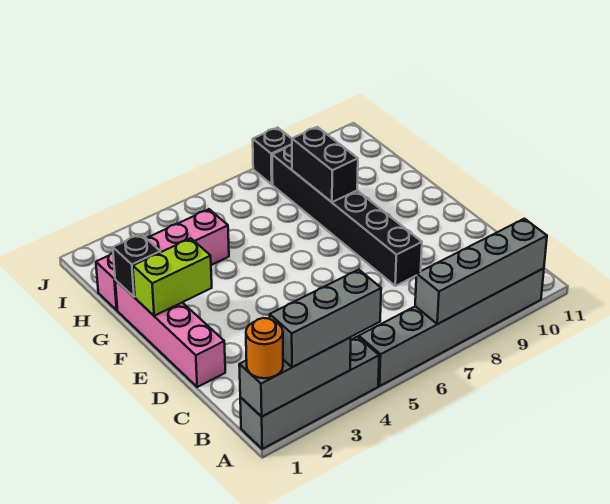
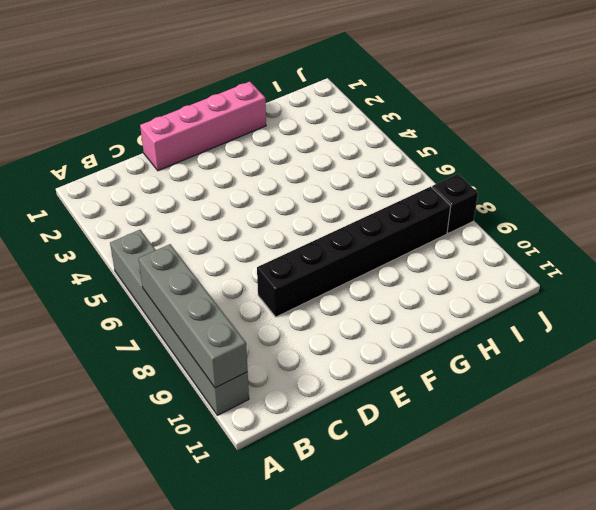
none -> grey brick A1:A4 level 1
none -> pink brick H1:H4 level 1
none -> grey brick A1:A3 level 2

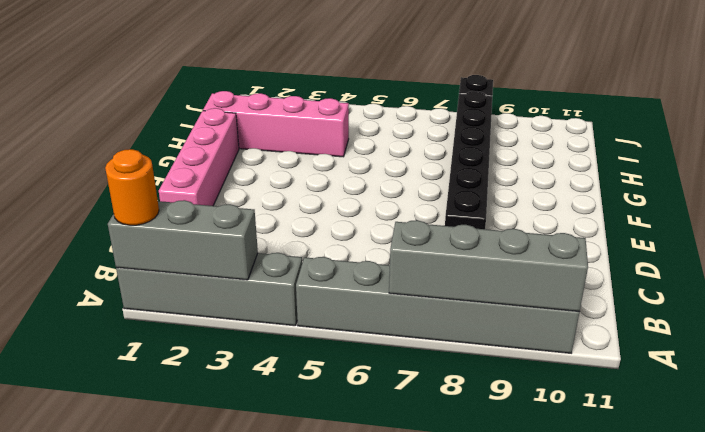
none -> lime brick F1:F2 level 2
none -> black brick G1 level 2
none -> black brick G8:H8 level 2

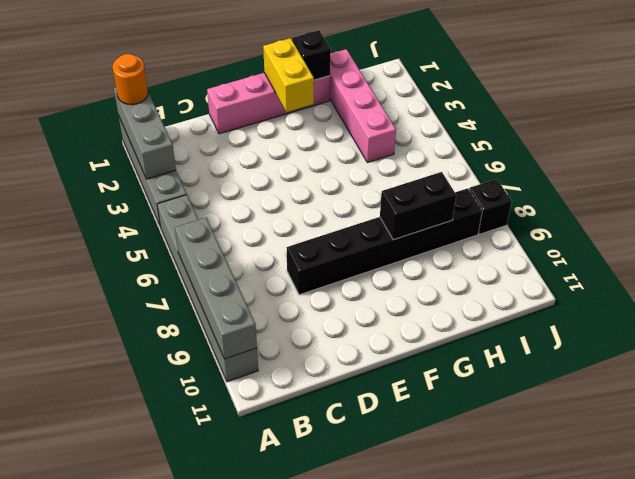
yellow brick F1:F2 level 2 -> lime brick F1:F2 level 2
none -> grey brick A2:A4 level 3

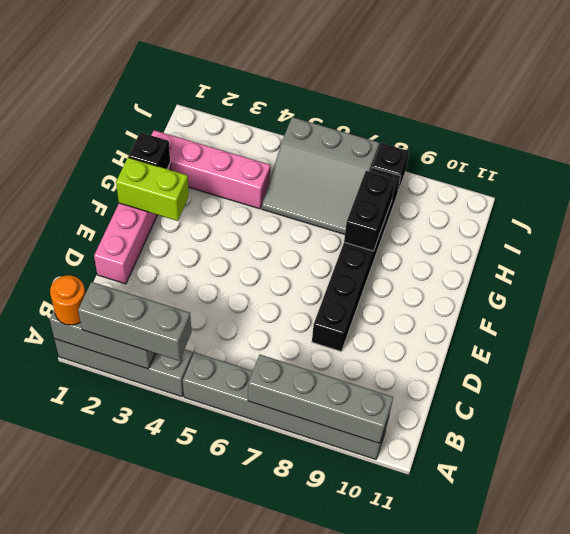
grey slope H5:J7 level 1 top J -> none

